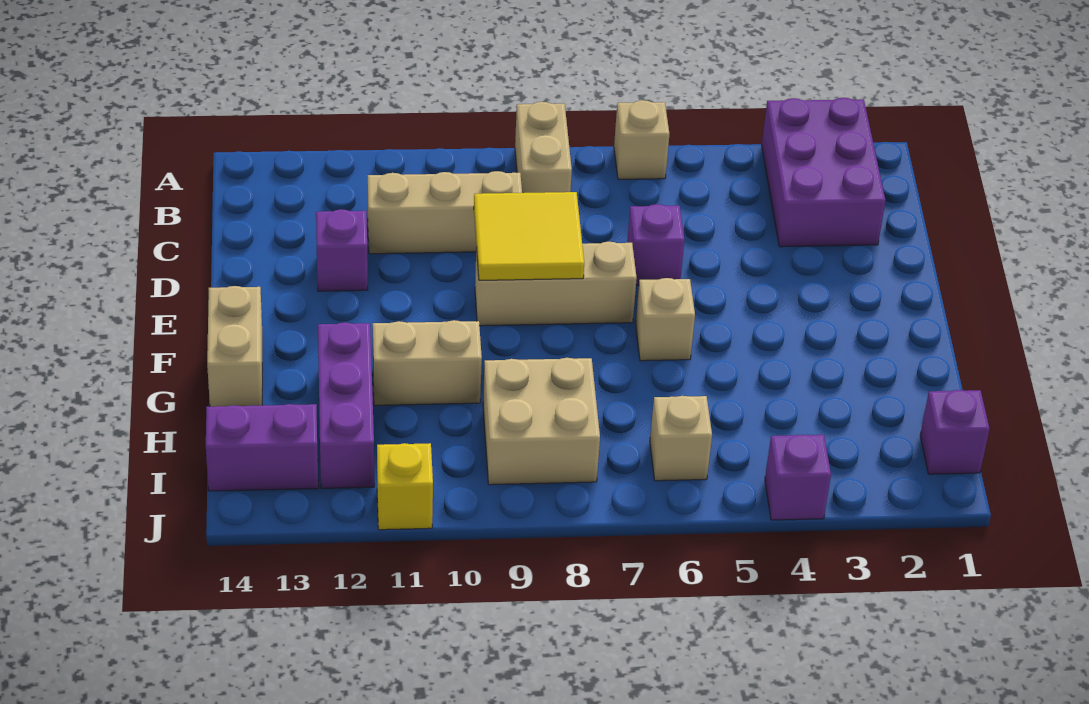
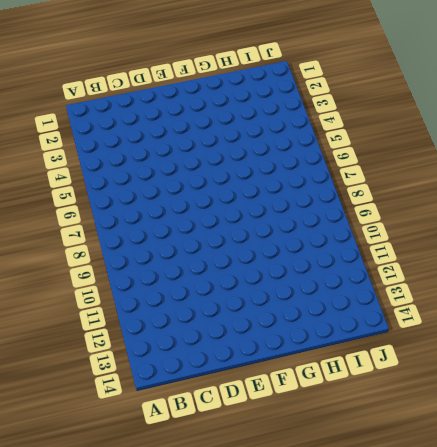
none -> purple brick A2:C3 level 1
none -> tan brick A6 level 1
none -> tan brick A8:B8 level 1

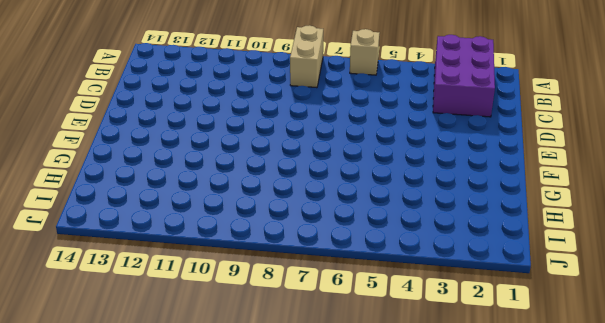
none -> tan brick C9:C11 level 1
none -> purple brick D6 level 1
none -> purple brick D12 level 1

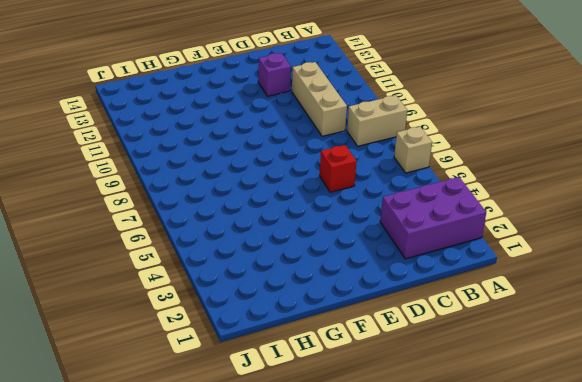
red brick D6 level 1 -> purple brick D6 level 1
none -> tan brick E7:E9 level 1
none -> tan brick F6 level 1
none -> tan brick F14:G14 level 1

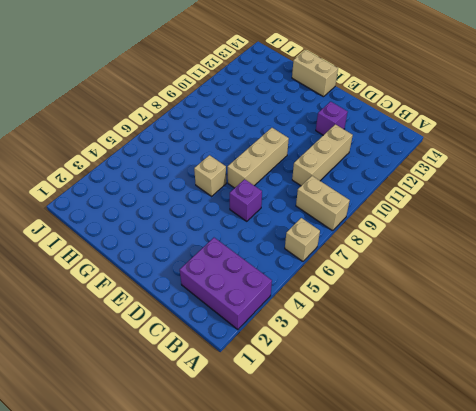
none -> tan brick G10:G11 level 1
none -> purple brick G12:I12 level 1
none -> tan brick H8:I9 level 1

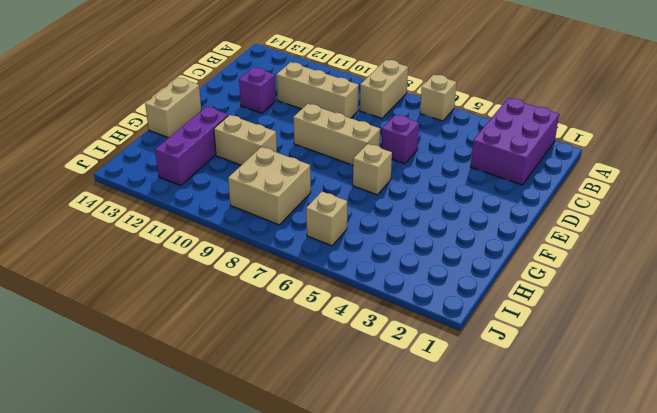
none -> purple brick I1 level 1
none -> purple brick I13:I14 level 1
none -> purple brick J4 level 1

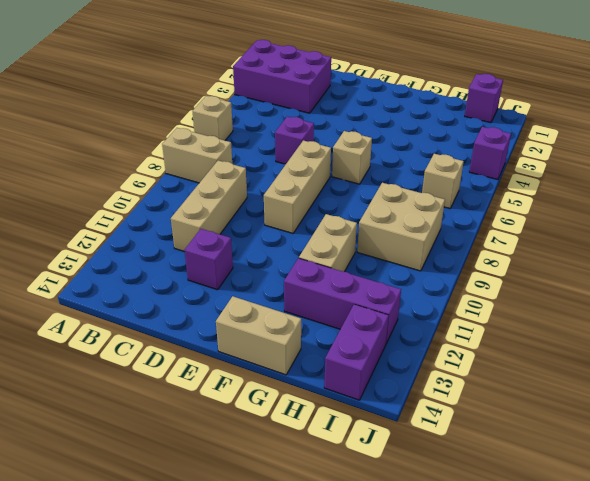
none -> yellow brick J11 level 1
none -> yellow tile D8:E9 level 2

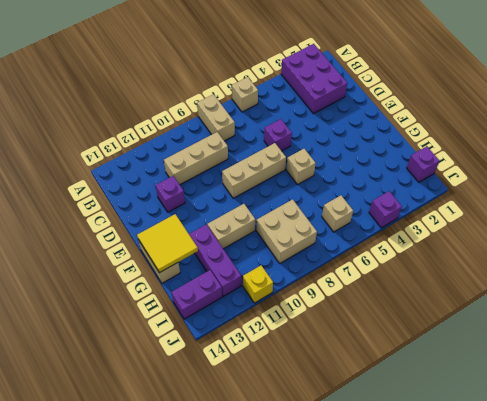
yellow tile F13:G14 level 2 -> yellow tile D8:E9 level 2

